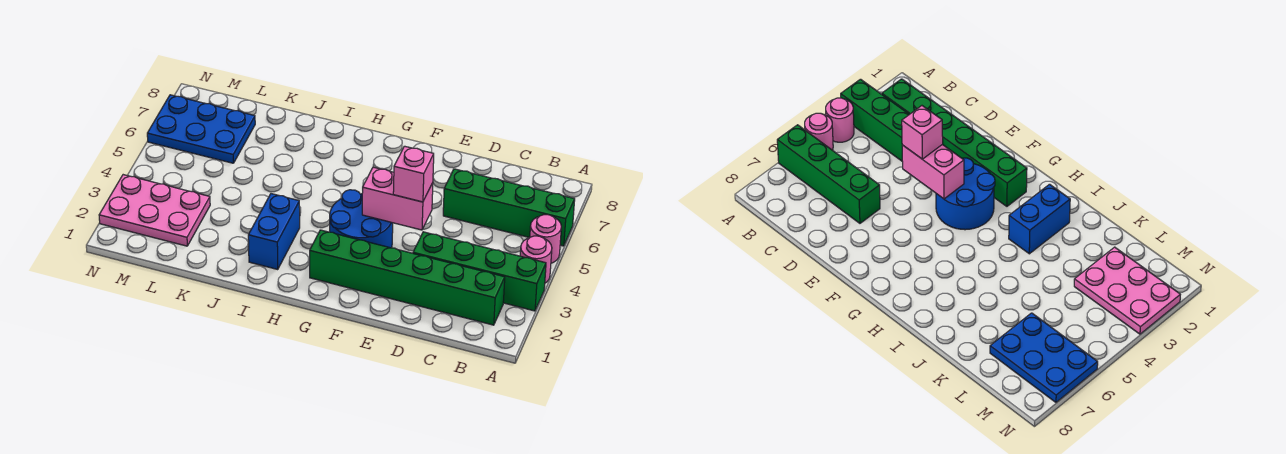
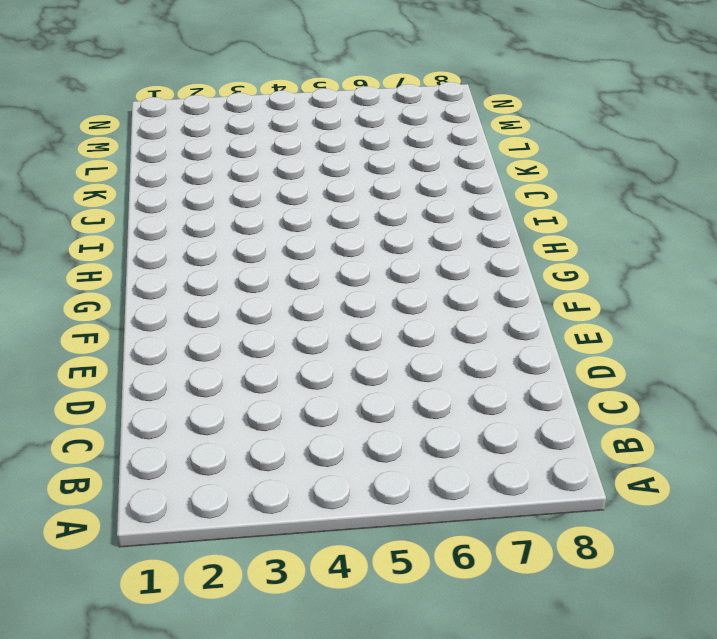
none -> green brick A3:D3 level 1
none -> pink round brick A4 level 1

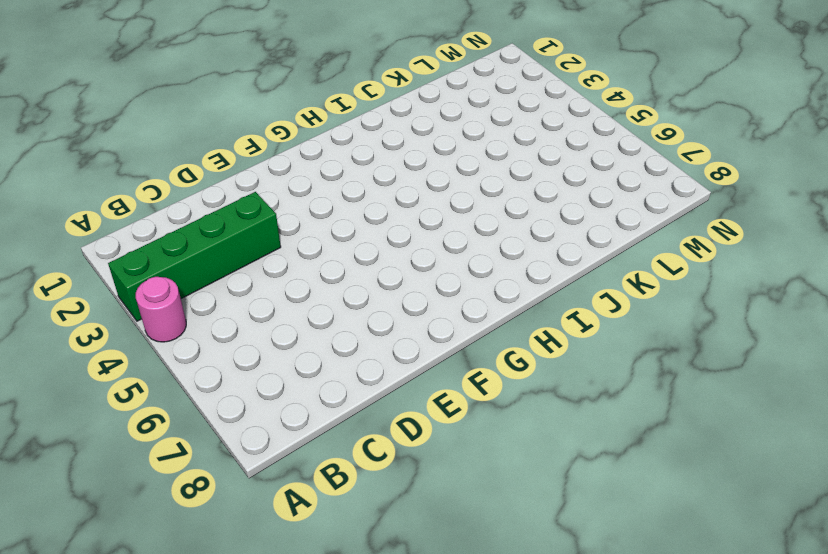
none -> pink round brick A5 level 1
none -> green brick A6:D6 level 1

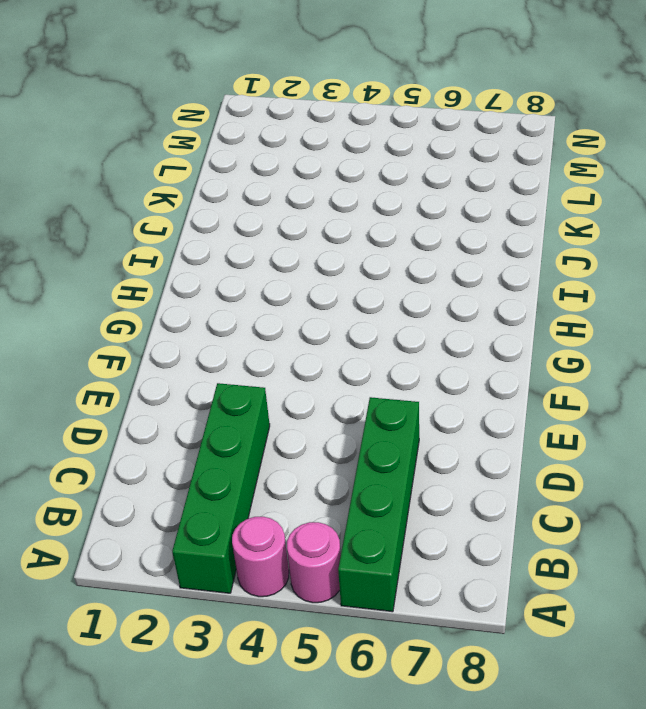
none -> green brick B2:G2 level 1
none -> blue round brick F3:G4 level 1

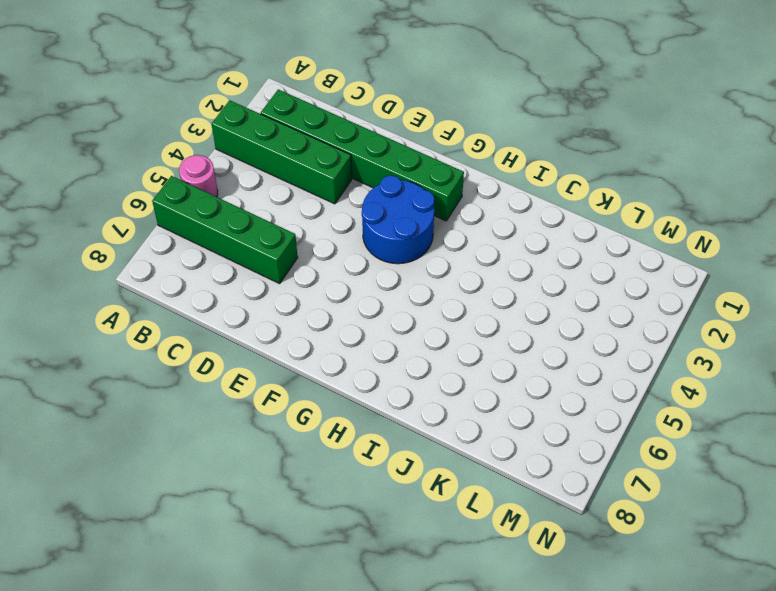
none -> pink round brick A4 level 1
none -> blue brick I2:I3 level 1

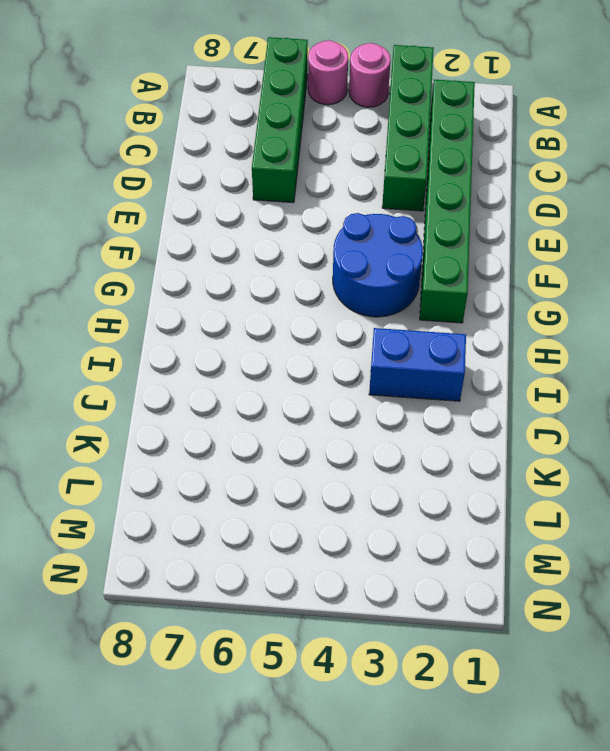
none -> pink plate L2:N3 level 1
none -> blue plate L6:N7 level 1

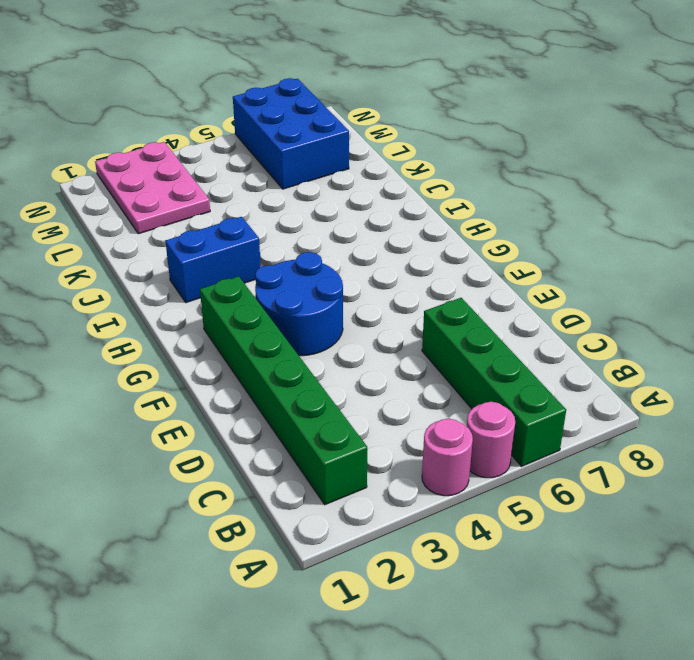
blue brick L6:N7 level 1 -> blue plate L6:N7 level 1
none -> green brick A3:D3 level 1
none -> pink brick E4:F4 level 2

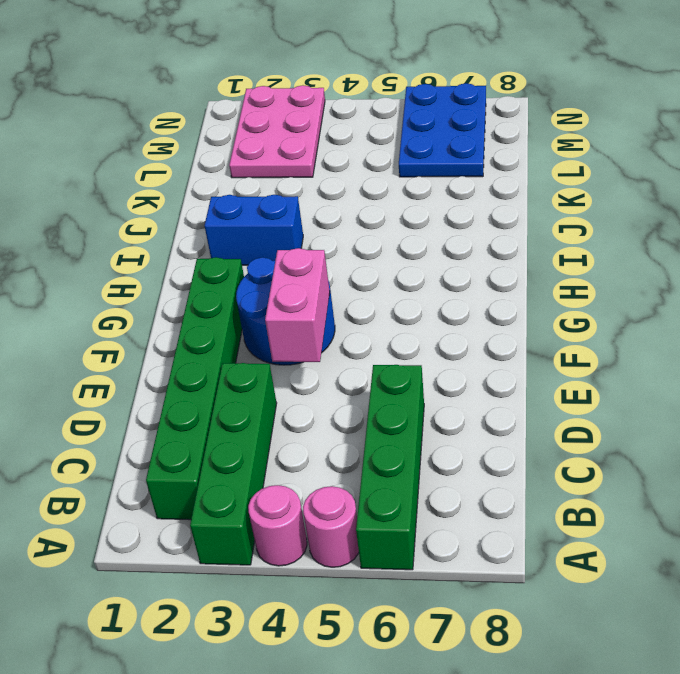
none -> pink brick E4 level 3

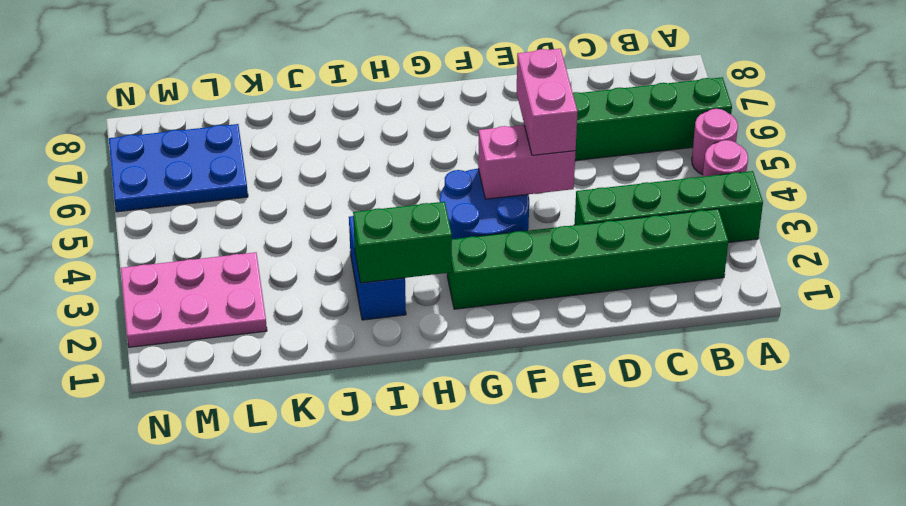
pink brick E4:E5 level 3 -> pink brick E4 level 3
green brick H2:I2 level 2 -> none

